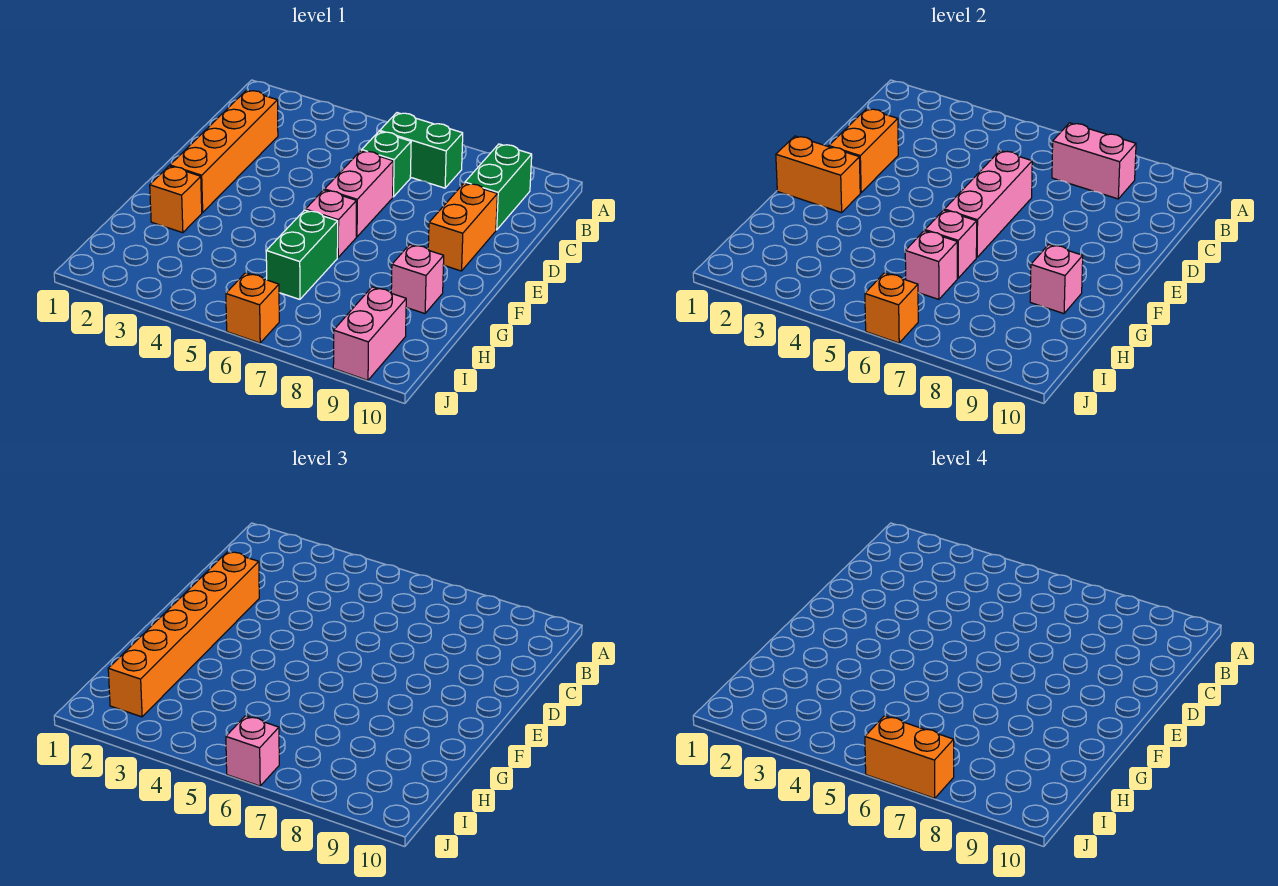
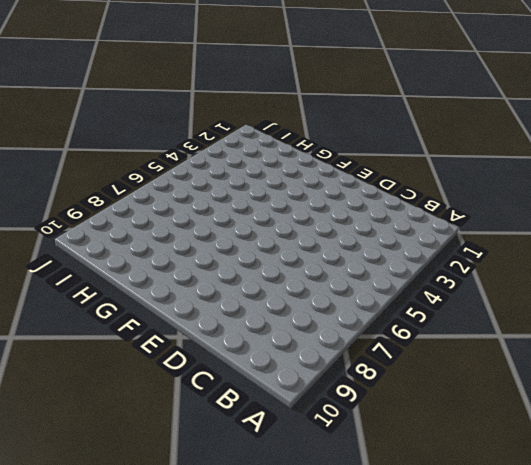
none -> green brick B6:B7 level 1
none -> green brick B9:C9 level 1
none -> orange brick C2:F2 level 1

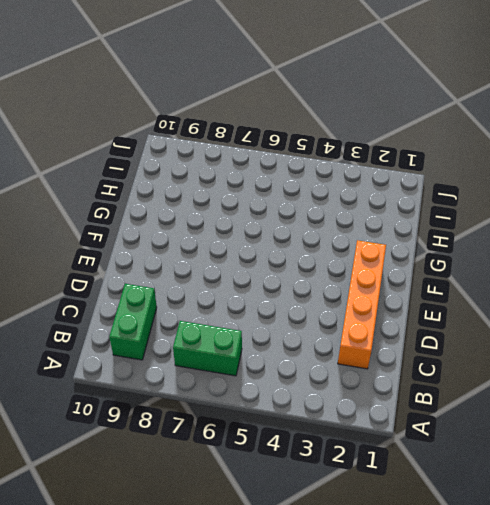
none -> green brick C6 level 1
none -> pink brick D6:E6 level 1
none -> orange brick D9:E9 level 1

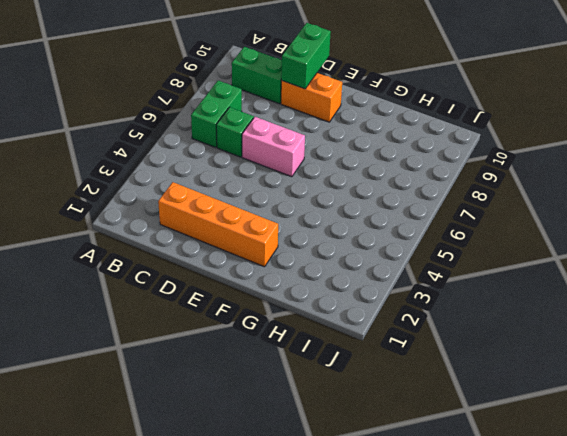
green brick D9:D10 level 2 -> green brick G6:H6 level 1
none -> pink brick F6 level 1
none -> orange brick G2 level 1
none -> pink brick G9 level 1

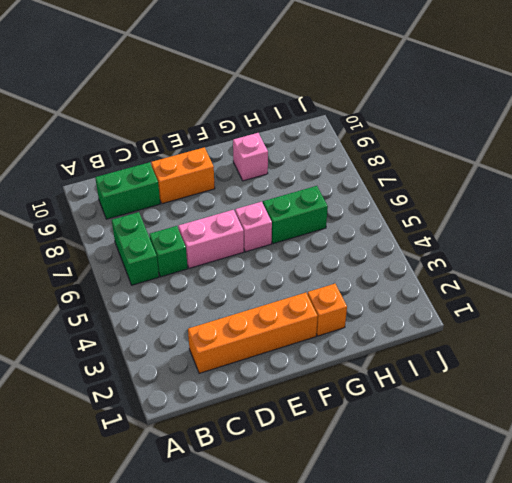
none -> pink brick I9:J9 level 1
none -> orange brick J6 level 1
none -> pink brick B7:B8 level 2

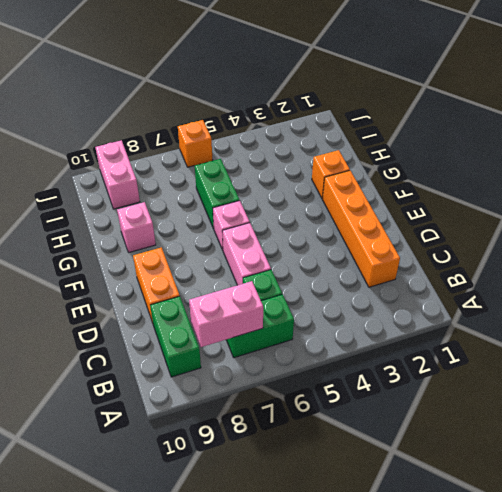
none -> orange brick D2:E2 level 2
none -> pink brick D6:F6 level 2
none -> orange brick F1:F2 level 2

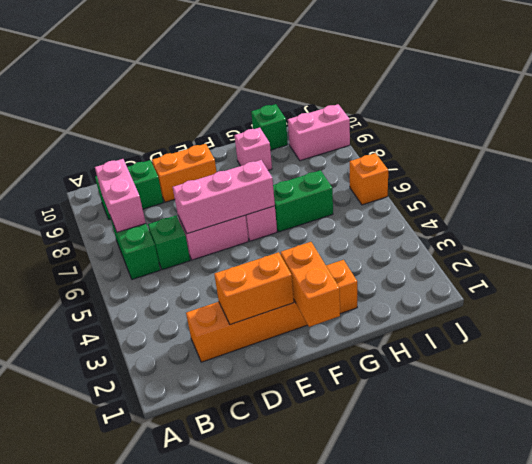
green brick H10 level 1 -> none
none -> pink brick G6 level 2
none -> pink brick G9 level 2
none -> pink brick H6 level 2

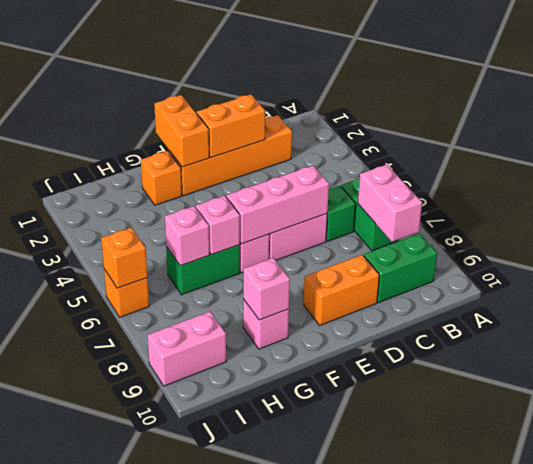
none -> orange brick D2:I2 level 3
none -> pink brick J6 level 3
none -> orange brick J6:J7 level 4

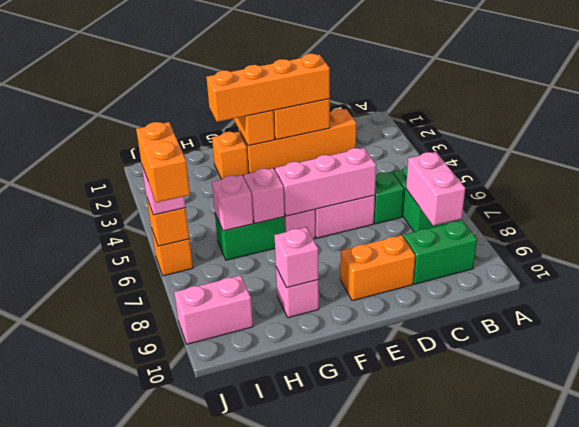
orange brick D2:G2 level 3 -> orange brick D2:I2 level 3

